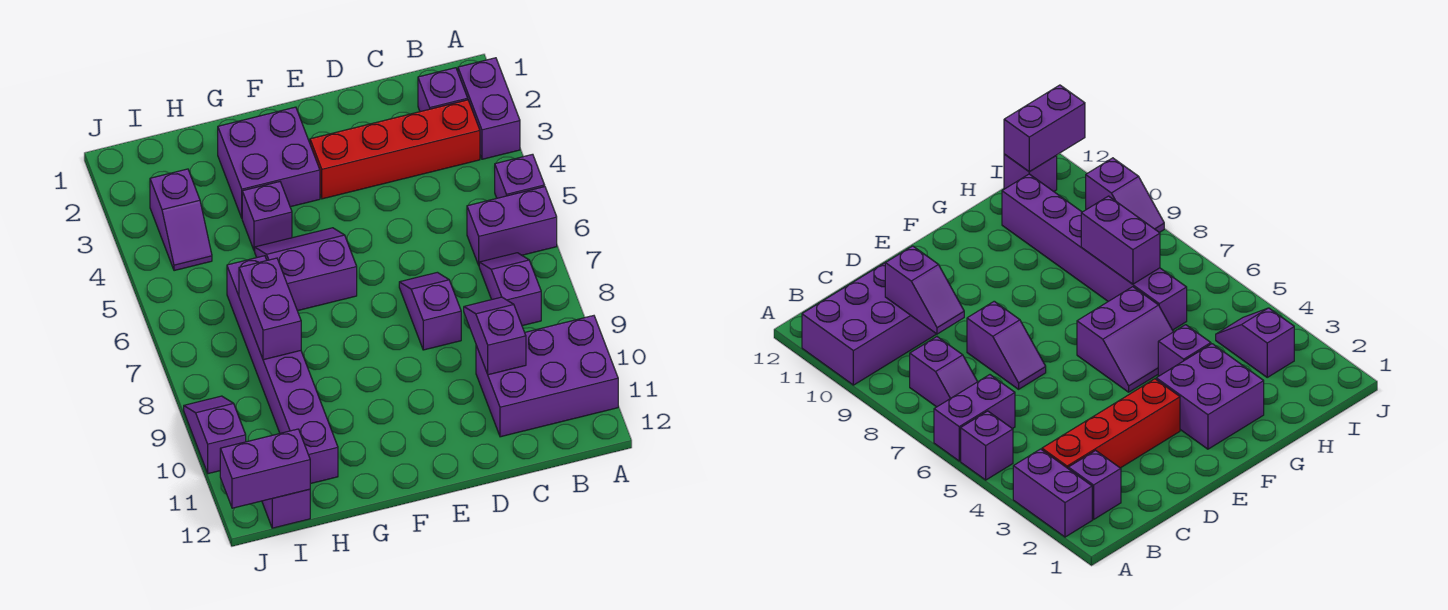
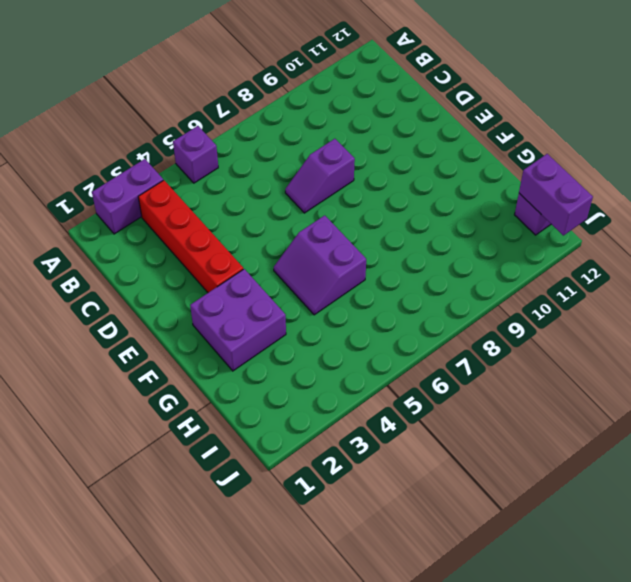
none -> purple brick A6:B6 level 1
none -> purple brick A10:C11 level 1
none -> purple brick B2 level 1

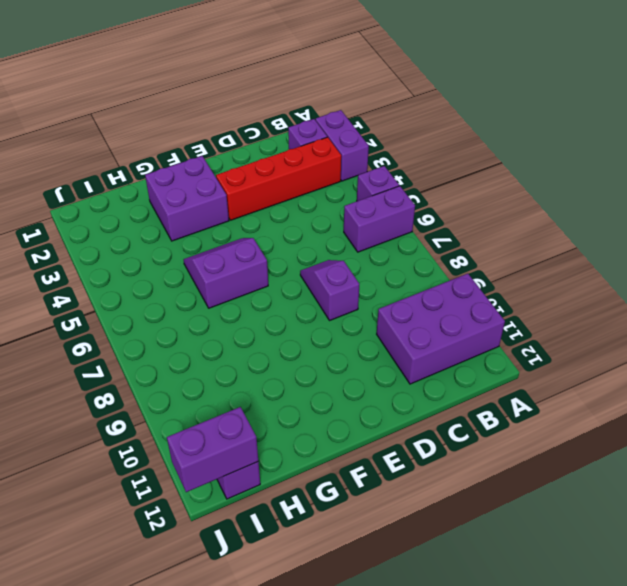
none -> purple slope B7:B8 level 1 top 8
none -> purple brick G4 level 1
none -> purple brick H6:H11 level 1

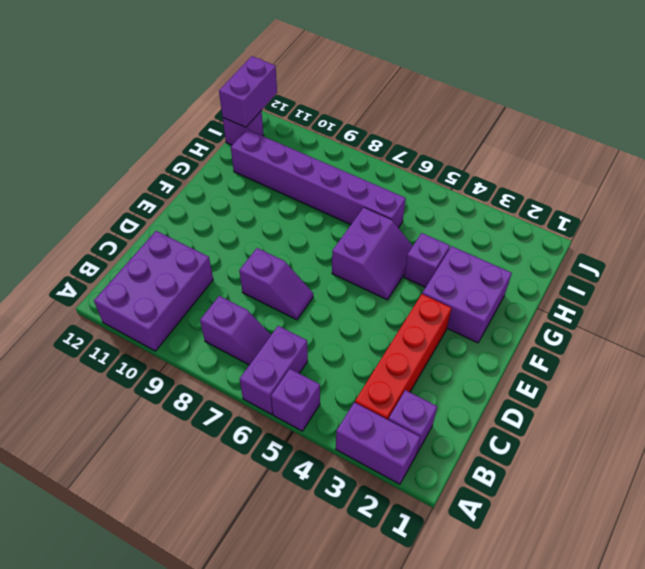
none -> purple slope I3:I4 level 1 top 3
none -> purple slope J9:J10 level 1 top 10
none -> purple slope C9:C10 level 2 top 10

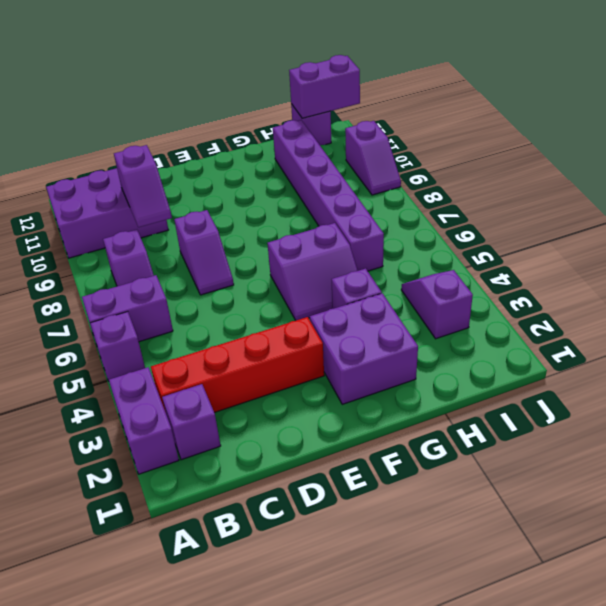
none -> purple brick H7:H8 level 2

